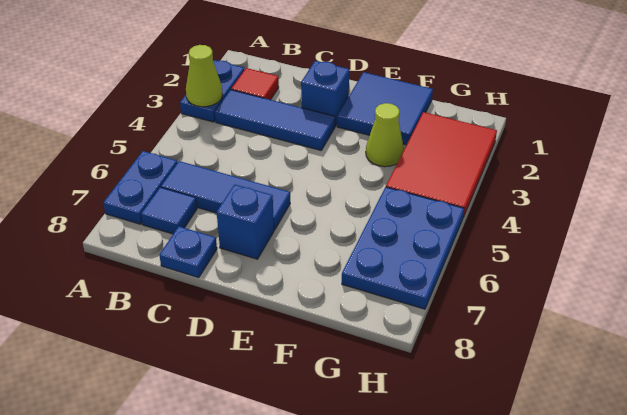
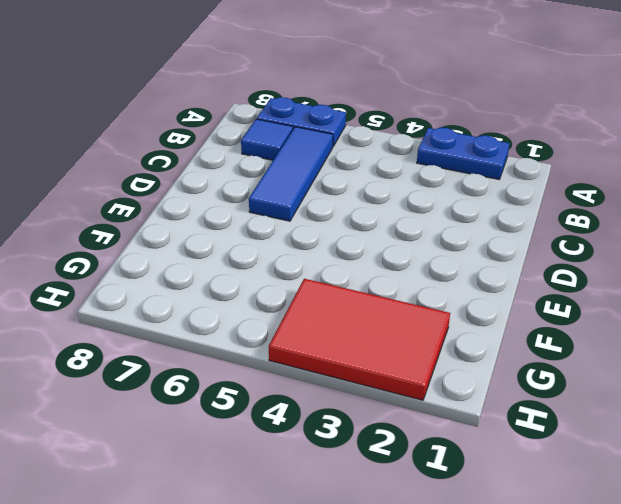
none -> red tile B2 level 1
none -> blue tile B3:D3 level 1
none -> blue plate C8 level 1

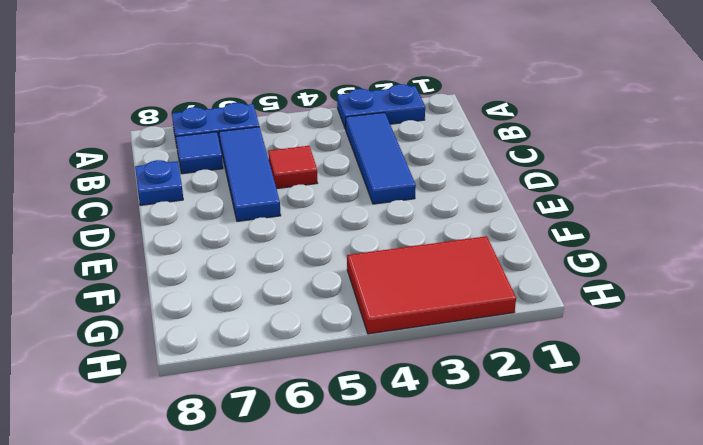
red tile C5 level 1 -> red tile B2 level 1
none -> blue brick D2 level 1
none -> blue brick D7 level 1
none -> blue tile E1:F2 level 1

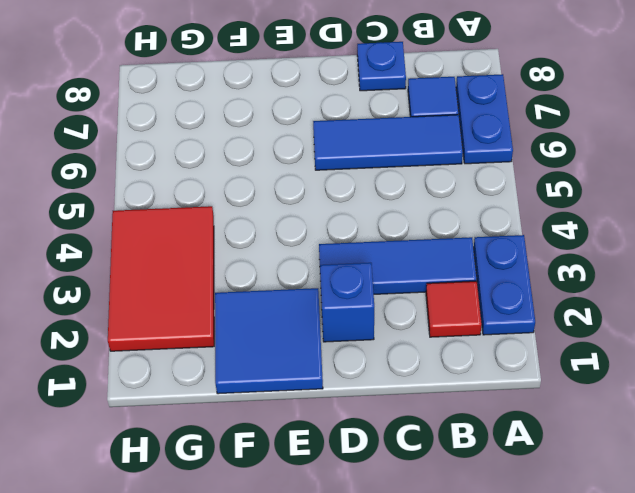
none -> blue brick D7 level 1
none -> lime cone F3 level 1
none -> blue plate G5:H7 level 1

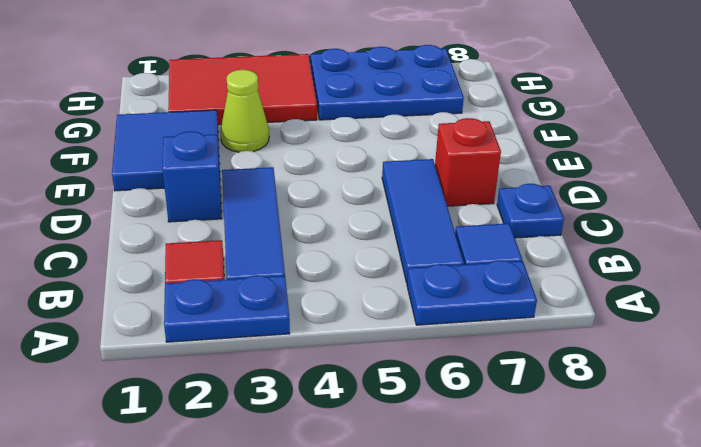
red brick D7 level 1 -> blue brick D7 level 1
none -> lime cone A3 level 2

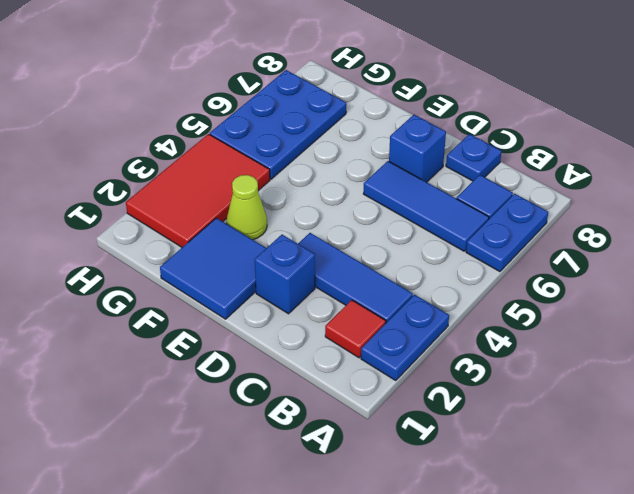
none -> lime cone A3 level 2

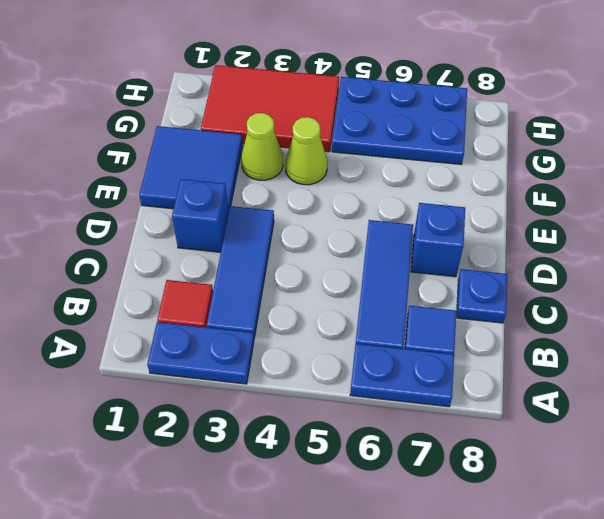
lime cone F4 level 1 -> lime cone A3 level 2

